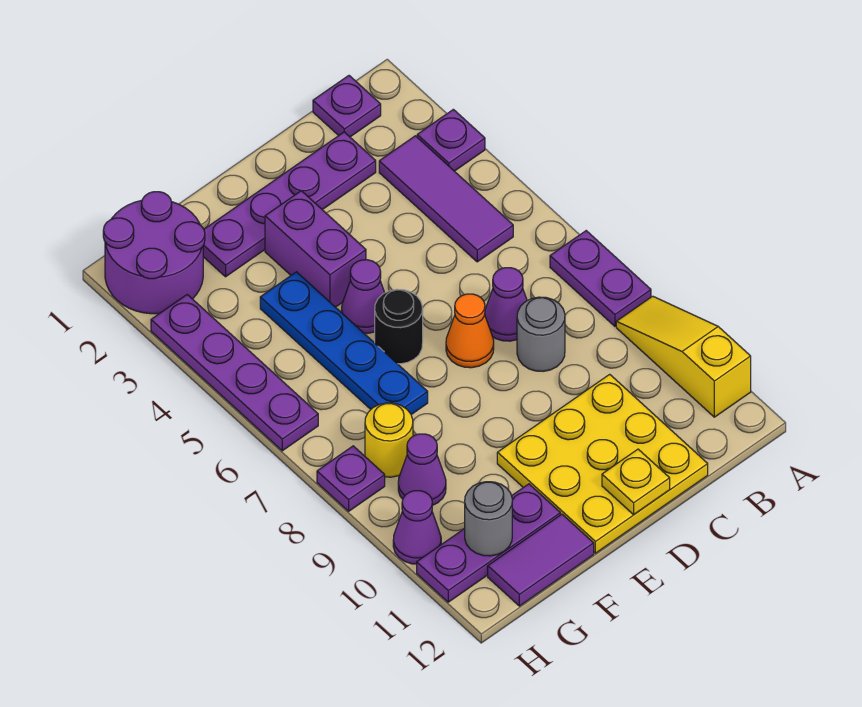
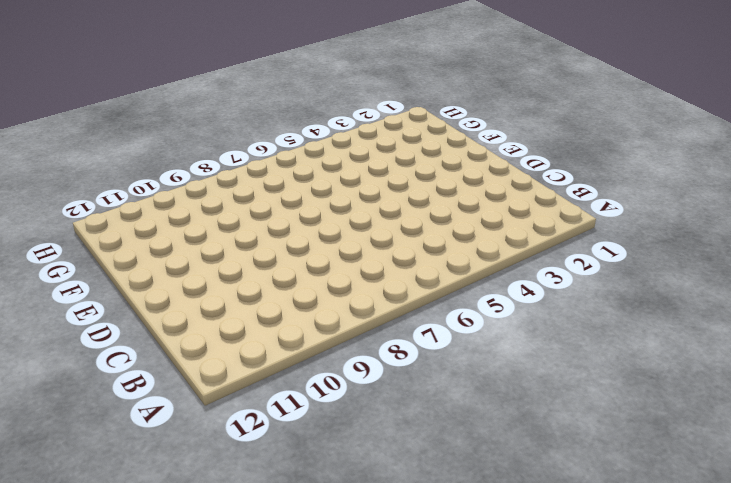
none -> purple plate A3 level 1
none -> purple plate A7:A8 level 1
none -> yellow slope A9:A11 level 1 top 11

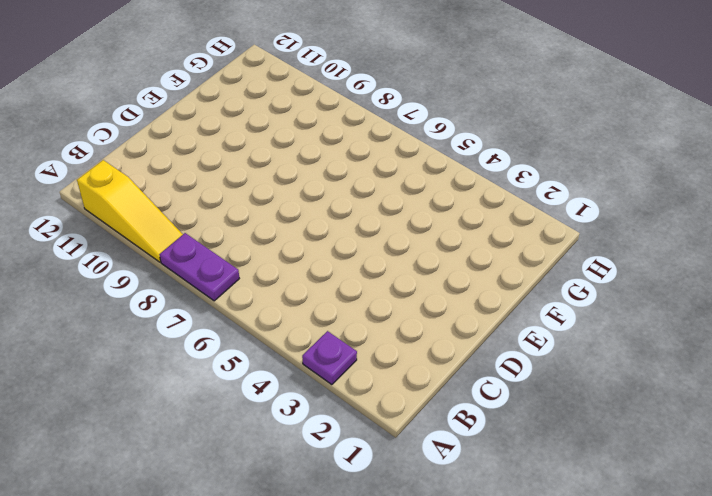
none -> purple plate B1 level 1
none -> purple tile B3:B5 level 1
none -> purple plate C2:F2 level 1

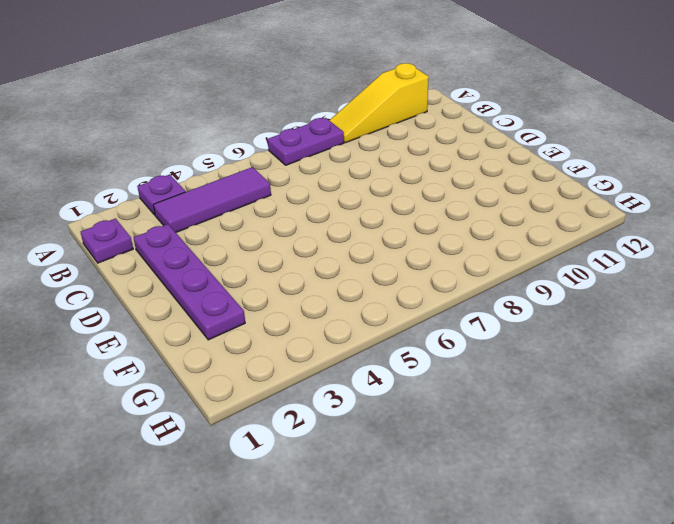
none -> purple cone C7 level 1
none -> grey round brick C8 level 1
none -> yellow plate C10:E12 level 1

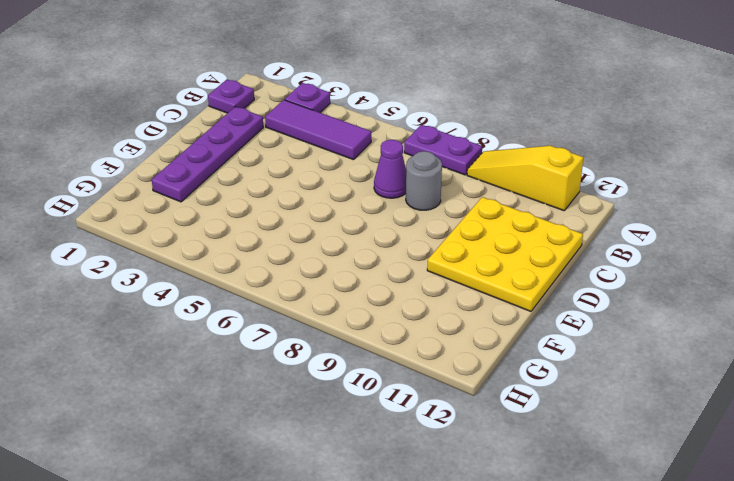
none -> orange cone D7 level 1
none -> purple brick E3:E4 level 1
none -> purple cone E5 level 1

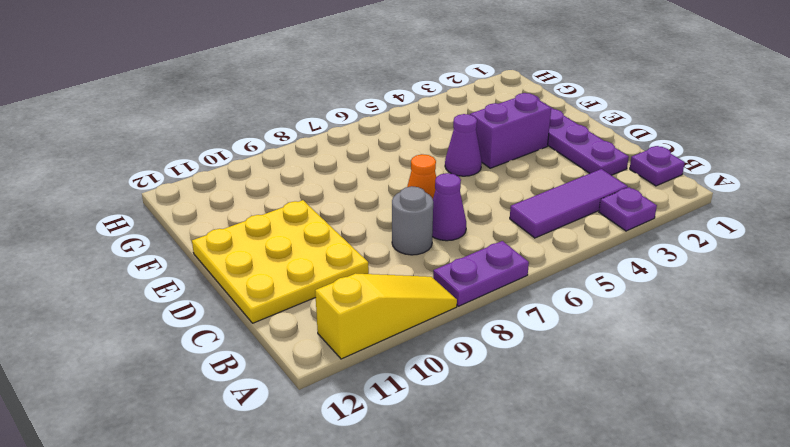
none -> black round brick E6 level 1
none -> blue plate F4:F7 level 1
none -> purple plate F11:H11 level 1

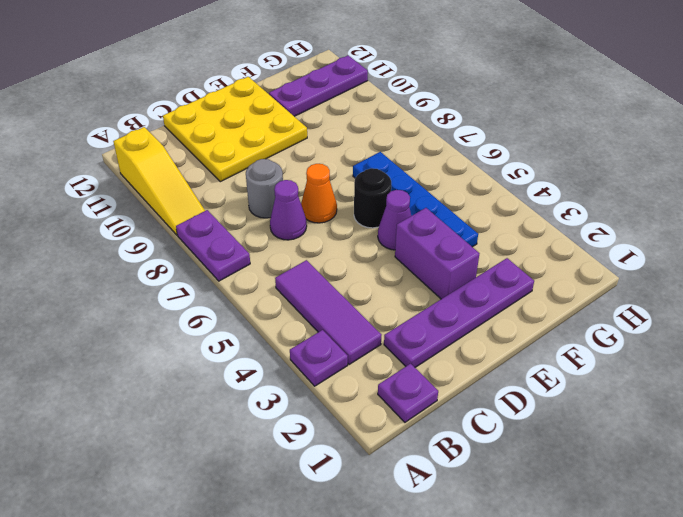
none -> purple tile F12:G12 level 1
none -> purple round brick G1:H2 level 1
none -> yellow round brick G8 level 1

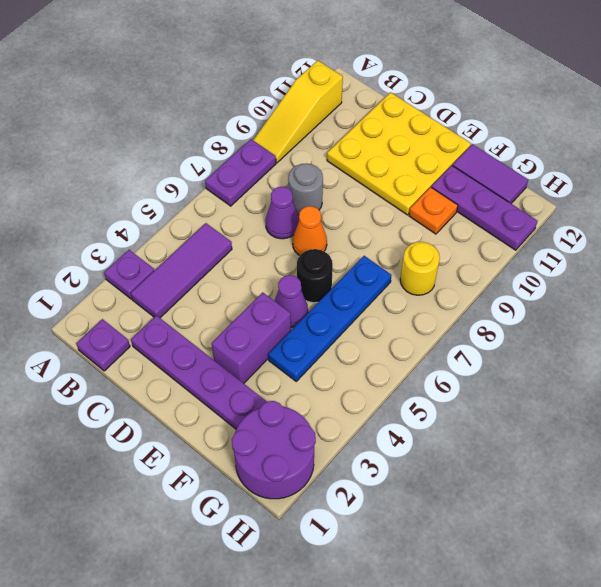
orange plate F10 level 1 -> none
none -> purple cone G9 level 1
none -> purple plate H3:H6 level 1
none -> purple plate H8 level 1

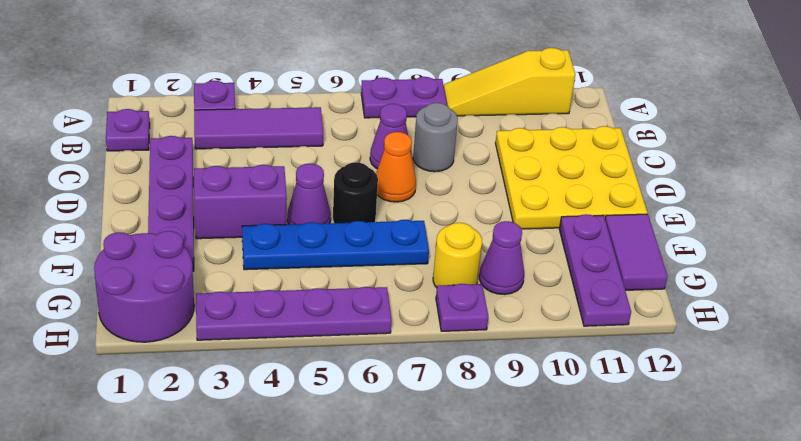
none -> purple cone H10 level 1
none -> yellow plate D12 level 2
none -> grey round brick G11 level 2

